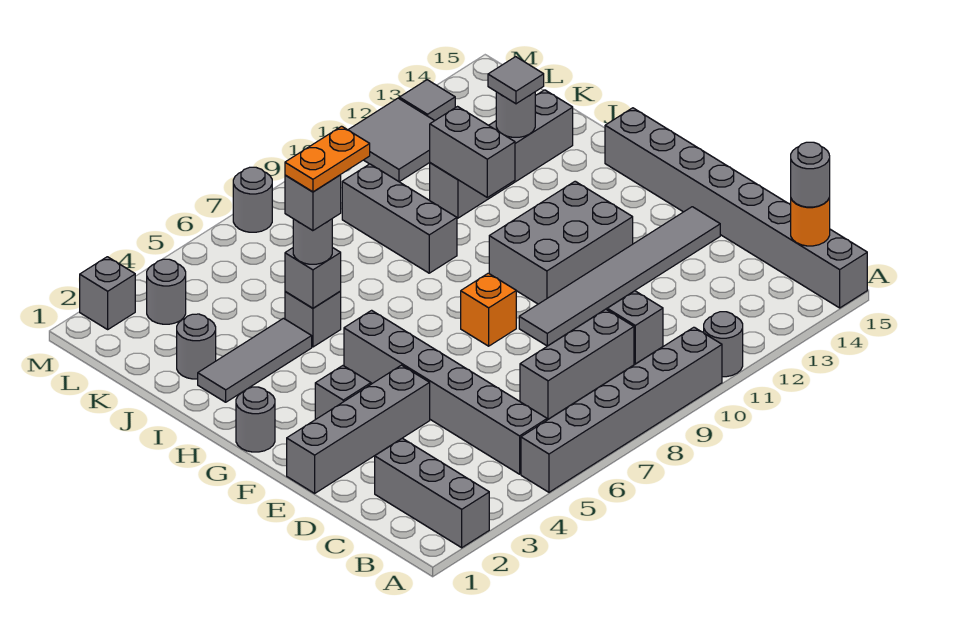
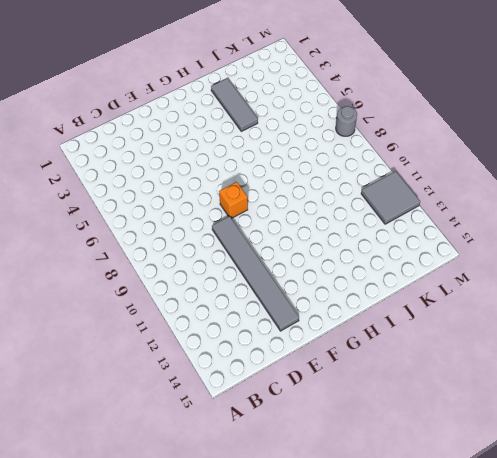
none -> grey brick A2:C2 level 1
none -> grey brick A5:A10 level 1
none -> grey round brick A11 level 1
none -> grey brick A15:H15 level 1

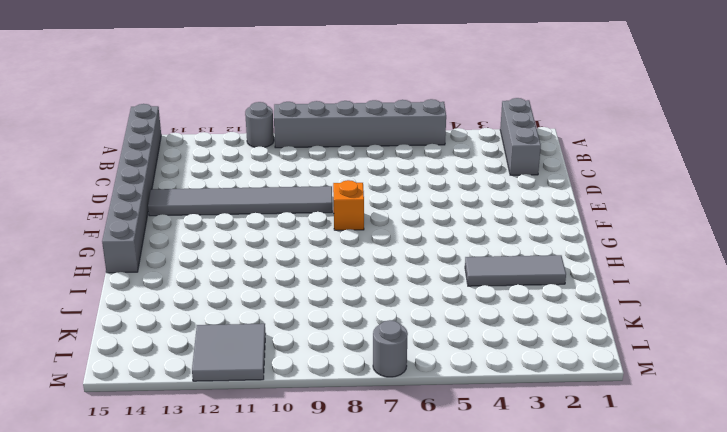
none -> grey brick B5:G5 level 1
none -> grey brick C7:C9 level 1
none -> grey brick C10 level 1
none -> grey brick E1:E4 level 1

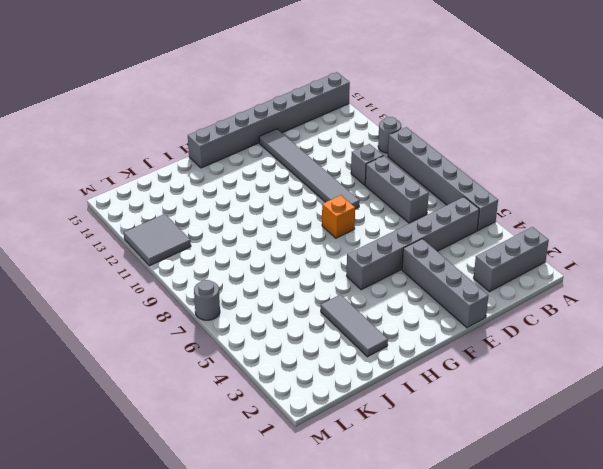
none -> grey brick F3 level 1
none -> grey brick F10:G12 level 1
none -> grey round brick G1 level 1
none -> grey brick I5 level 1

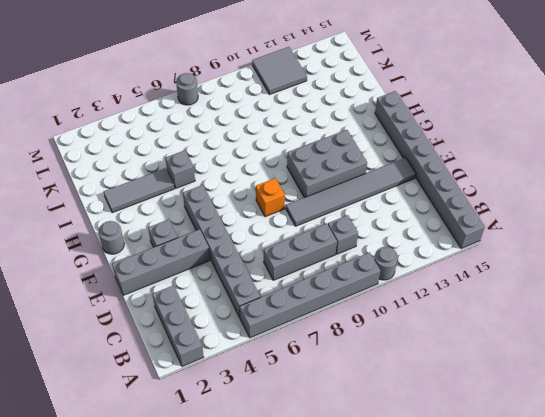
none -> grey brick I9:K9 level 1
none -> grey round brick J2 level 1
none -> grey brick J11:J14 level 1
none -> grey round brick L3 level 1

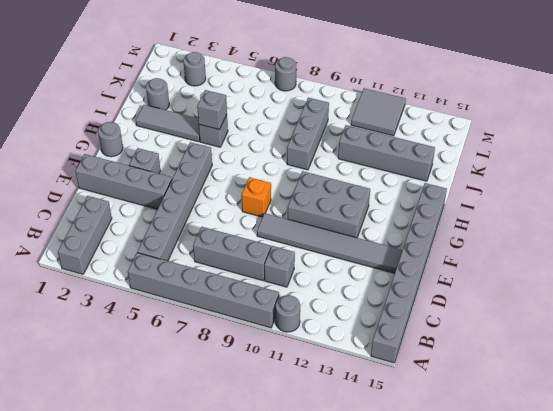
none -> grey brick M2 level 1
none -> grey tile M13 level 1
none -> orange round brick B15 level 2
none -> grey brick I11:J11 level 2

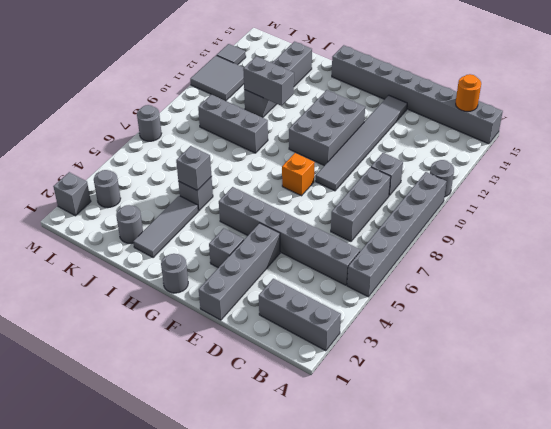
none -> grey round brick J13 level 2
none -> grey round brick B15 level 3
none -> grey round brick I5 level 3
none -> grey tile J13 level 3

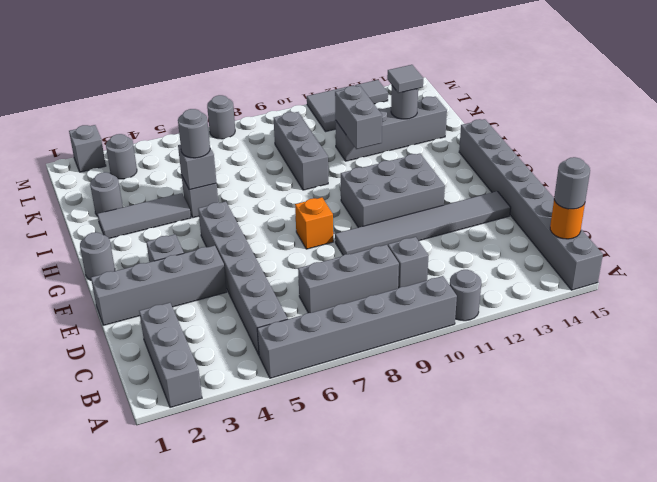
none -> grey brick I5 level 4
none -> orange plate I5:I6 level 5

